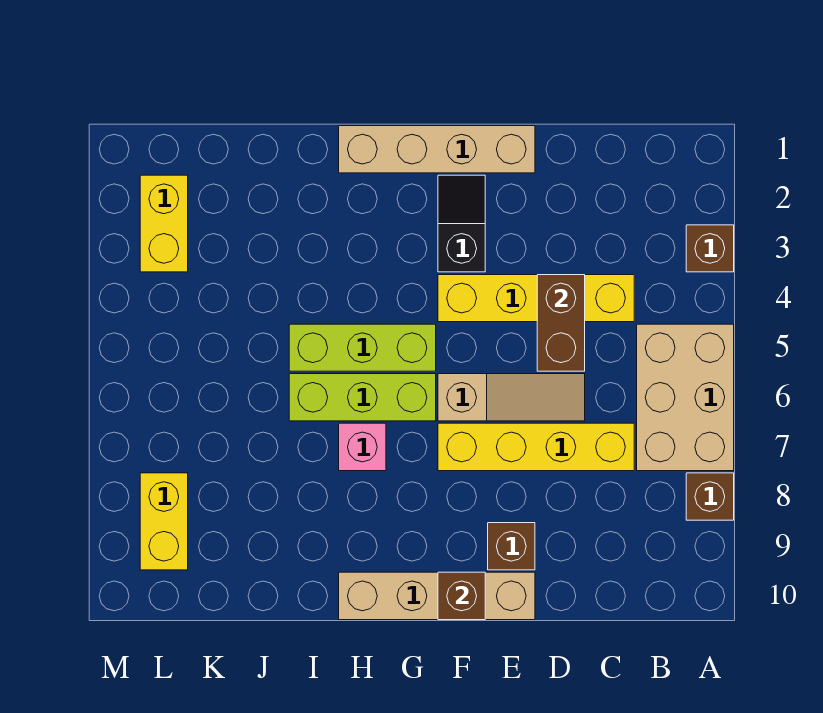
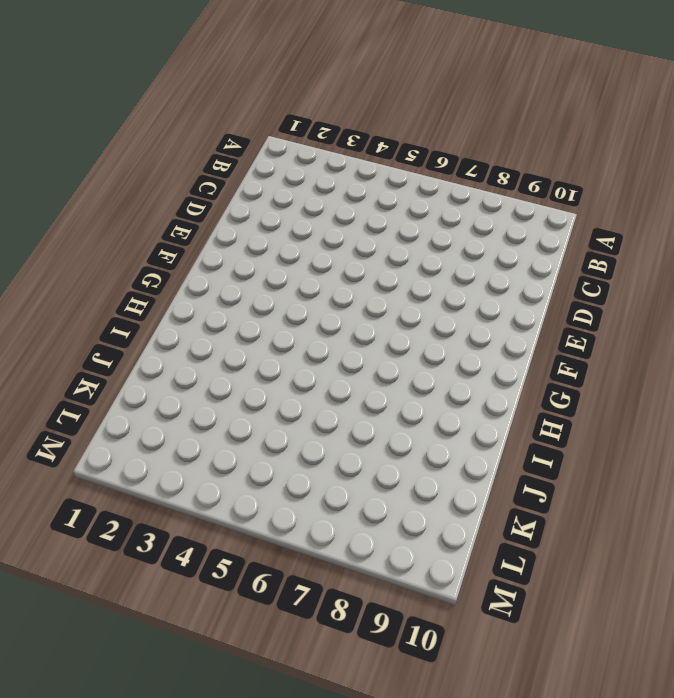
none -> brown brick A3 level 1
none -> tan brick A5:B7 level 1
none -> brown brick A8 level 1

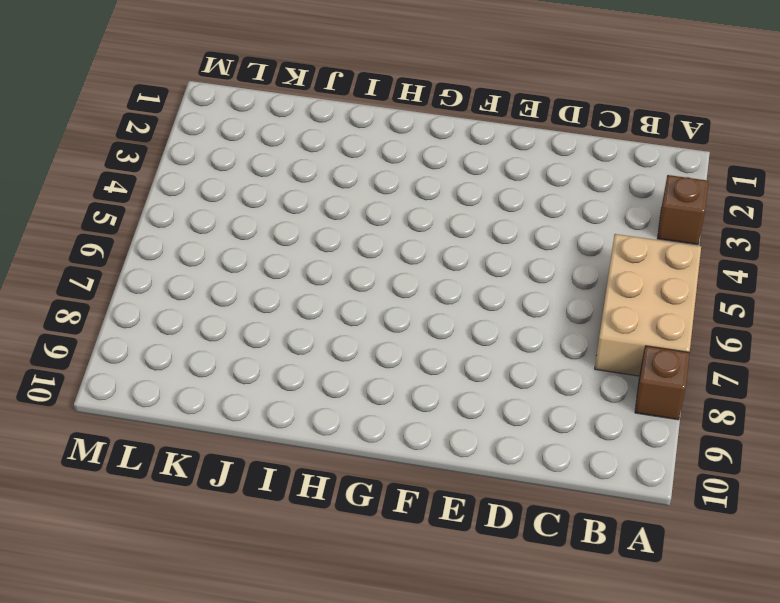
none -> yellow brick C4:F4 level 1
none -> yellow brick C7:F7 level 1
none -> tan slope D6:F6 level 1 top F

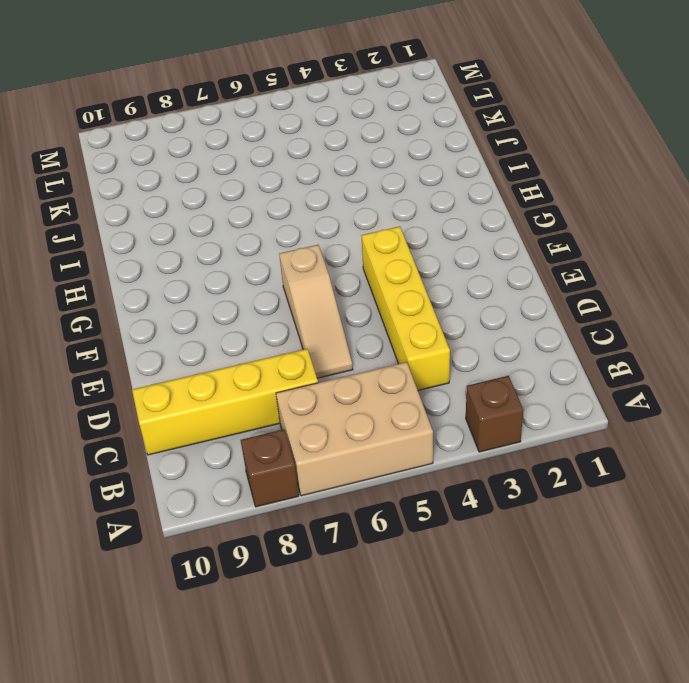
yellow brick C7:C10 level 1 -> yellow brick C7:F7 level 1
none -> tan brick E1:H1 level 1
none -> brown brick E9 level 1
none -> tan brick E10:H10 level 1

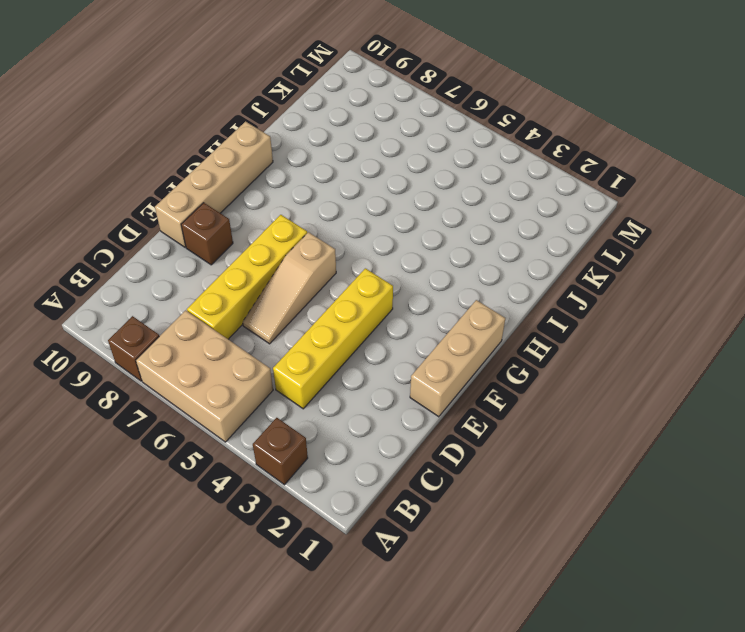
tan brick E1:G1 level 1 -> tan brick E1:H1 level 1
none -> black slope F2:F3 level 1 top 3
none -> lime brick G5:I5 level 1
none -> lime brick G6:I6 level 1

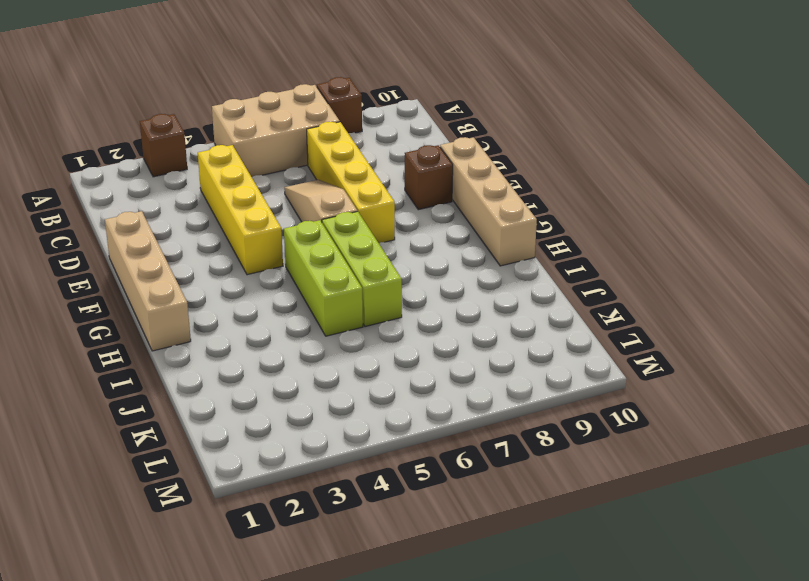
none -> black slope F2:F3 level 1 top 3
none -> pink brick H7 level 1
none -> yellow brick L2:L3 level 1

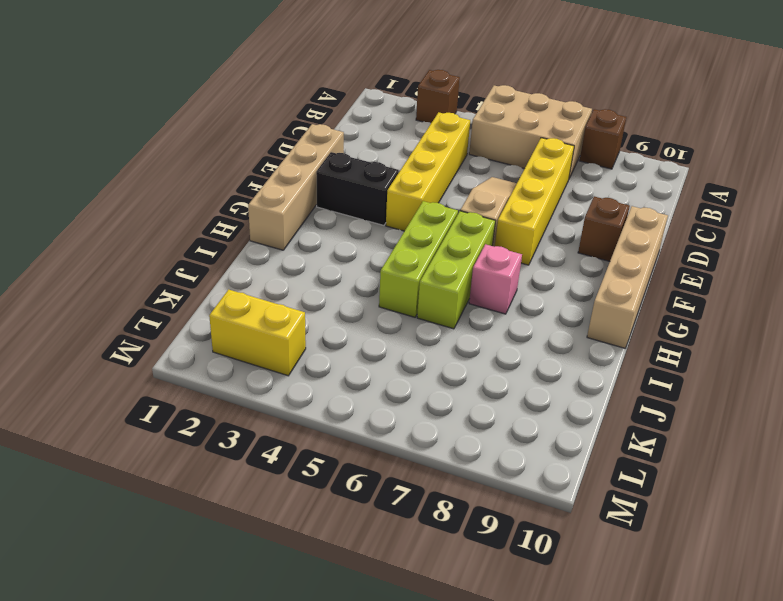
black brick F2:F3 level 1 -> black slope F2:F3 level 1 top 3
none -> yellow brick L8:L9 level 1
none -> brown brick D4:D5 level 2
none -> brown brick F10 level 2

